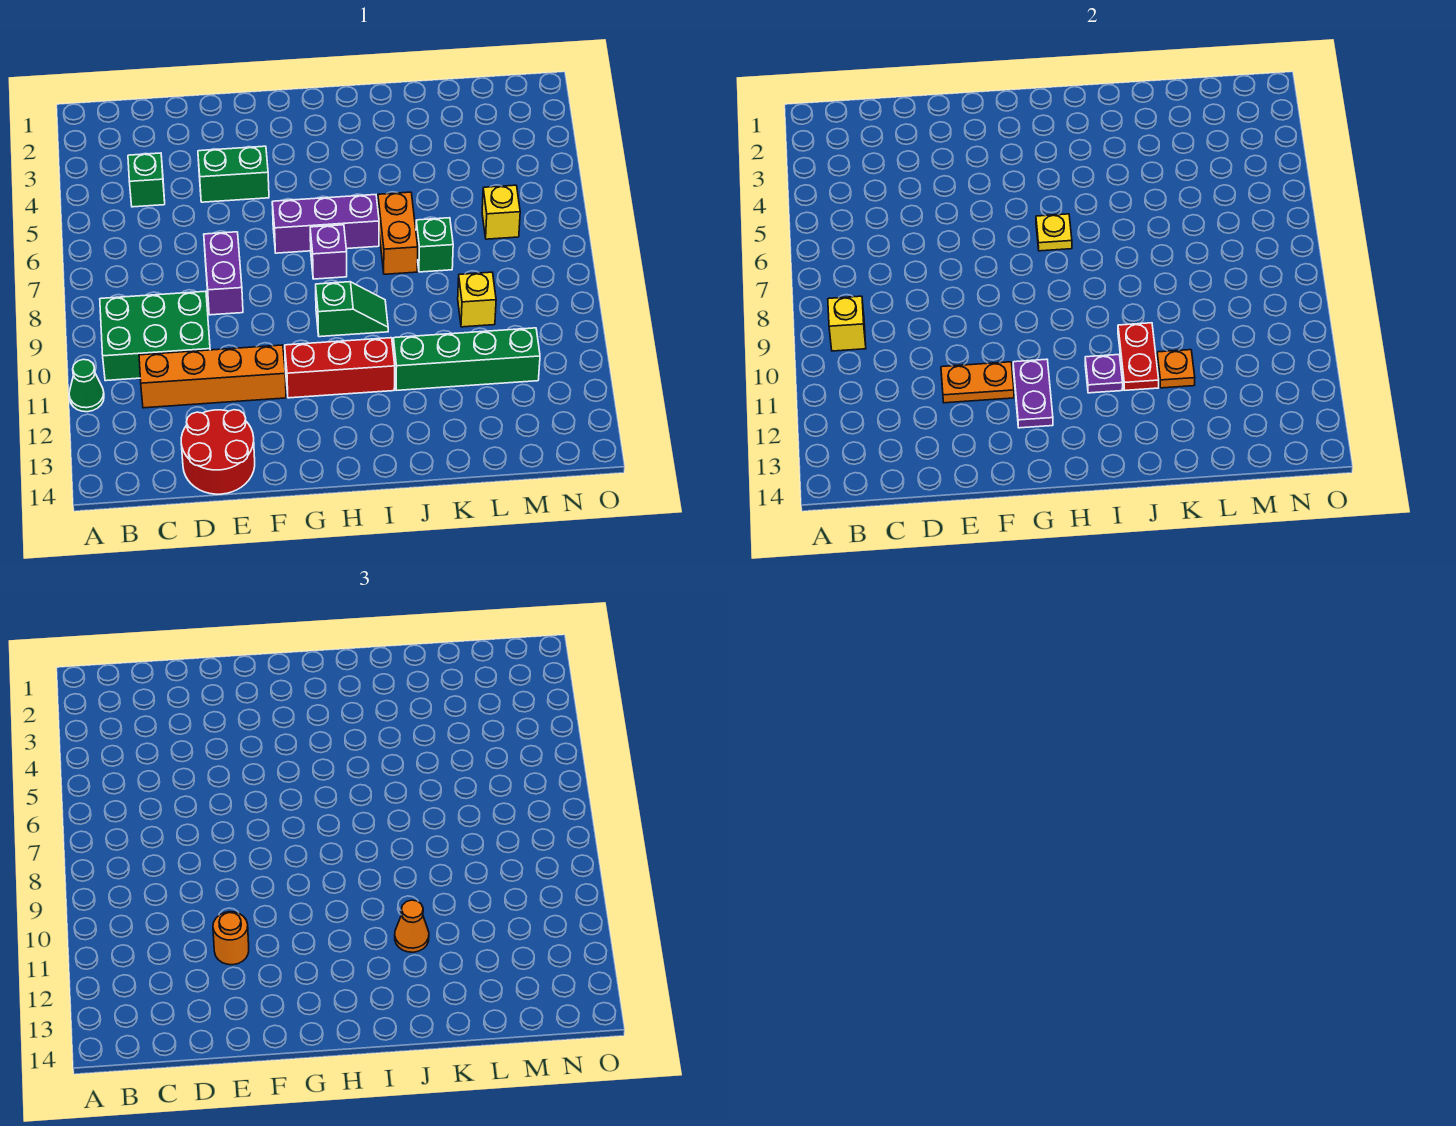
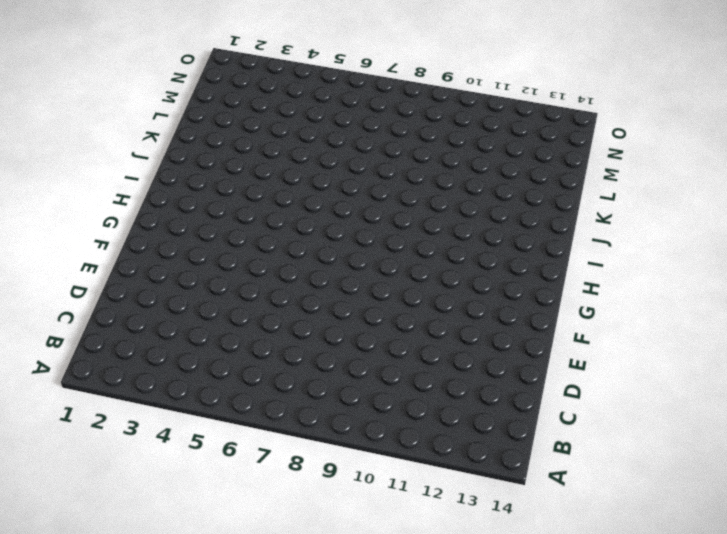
none -> green cone A11 level 1
none -> green brick B9:D10 level 1
none -> green brick C4 level 1

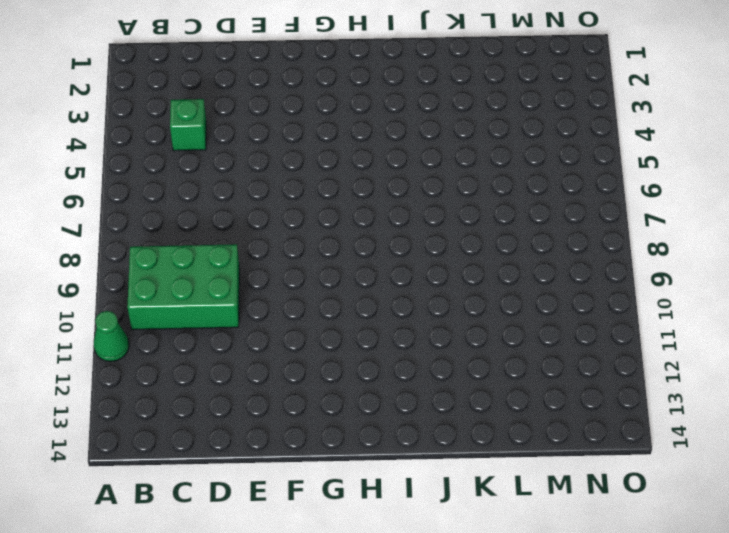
none -> orange brick C11:F11 level 1
none -> red round brick D13:E14 level 1
none -> green brick E4:F4 level 1

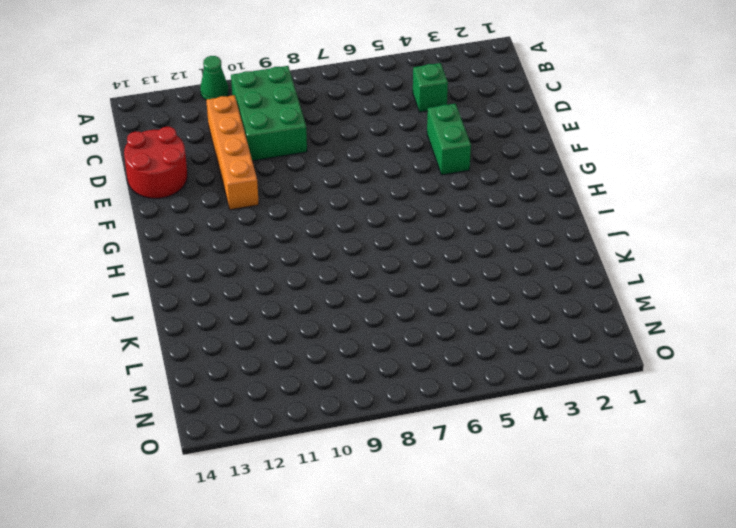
none -> purple brick E7:E8 level 1
none -> purple brick G6:I6 level 1
none -> red brick G11:I11 level 1

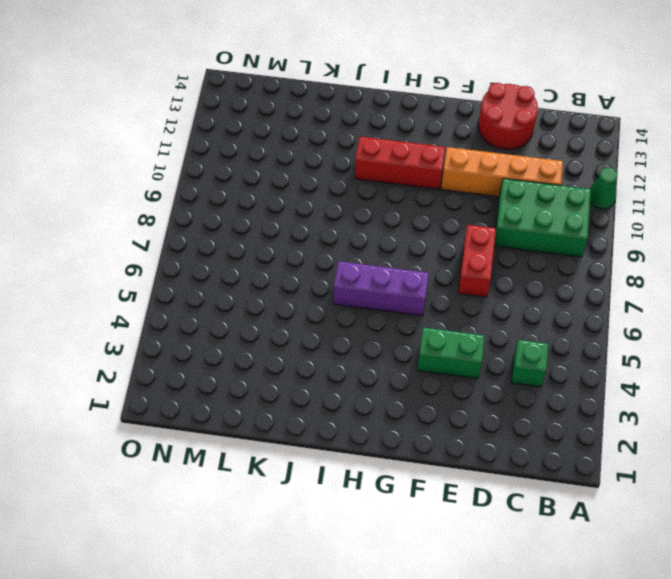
red brick E7:E8 level 1 -> purple brick E7:E8 level 1
none -> purple brick H7 level 1
none -> green slope H9:I9 level 1 top H
none -> orange brick J6:J7 level 1

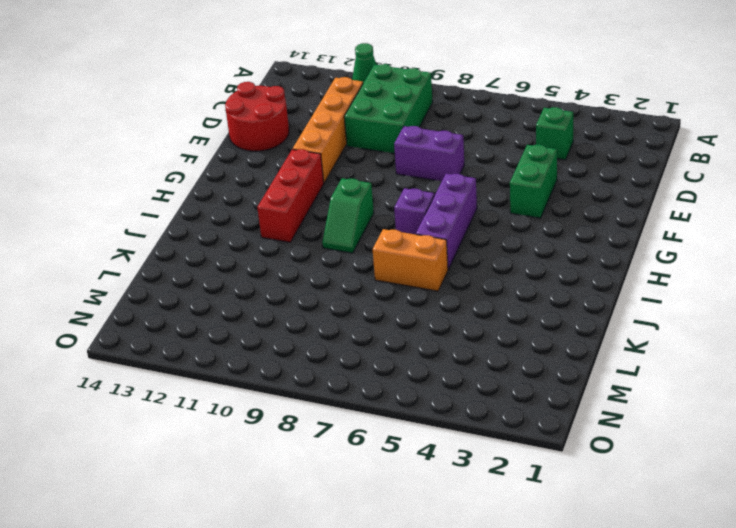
none -> green brick J11:M11 level 1
none -> green brick K7 level 1
none -> yellow brick L9 level 1

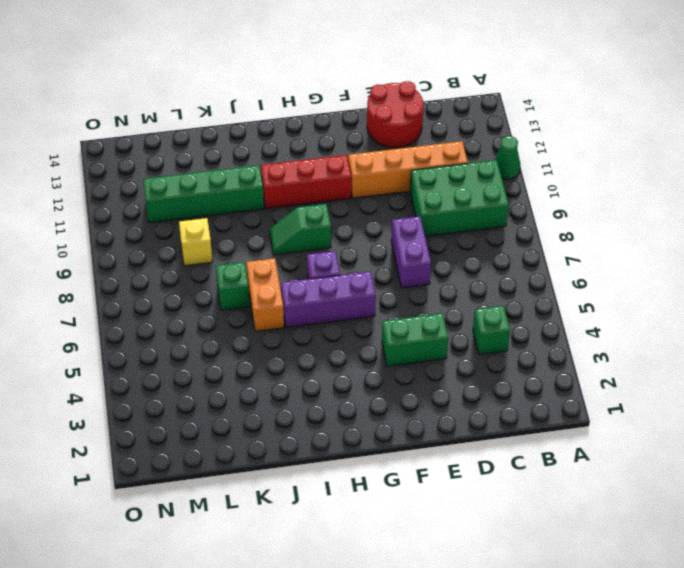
none -> yellow brick M6 level 1
none -> yellow brick B9 level 2
none -> orange plate E11:F11 level 2

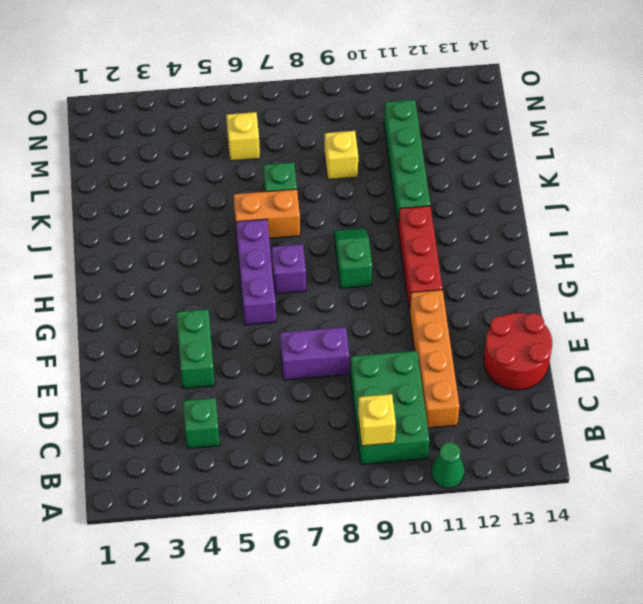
none -> orange plate E11:F11 level 2
none -> purple plate G11:G12 level 2
none -> yellow plate H6 level 2

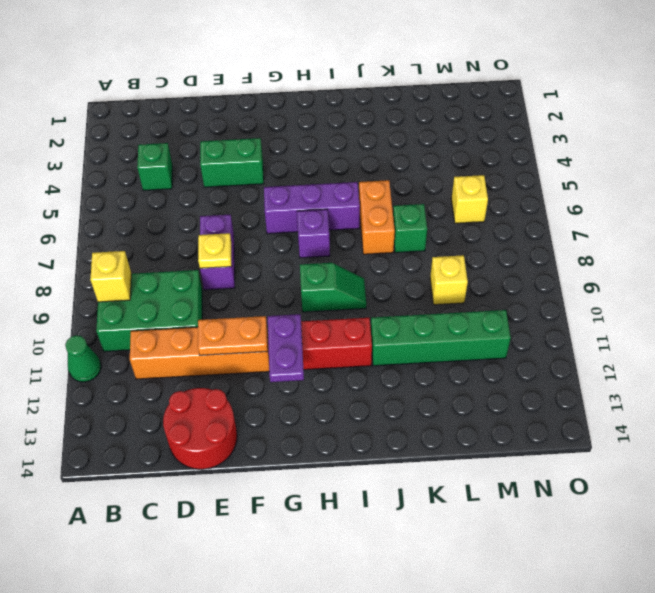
yellow plate E8 level 2 -> yellow plate H6 level 2
none -> purple plate I11 level 2
none -> red plate J10:J11 level 2
none -> orange plate K11 level 2

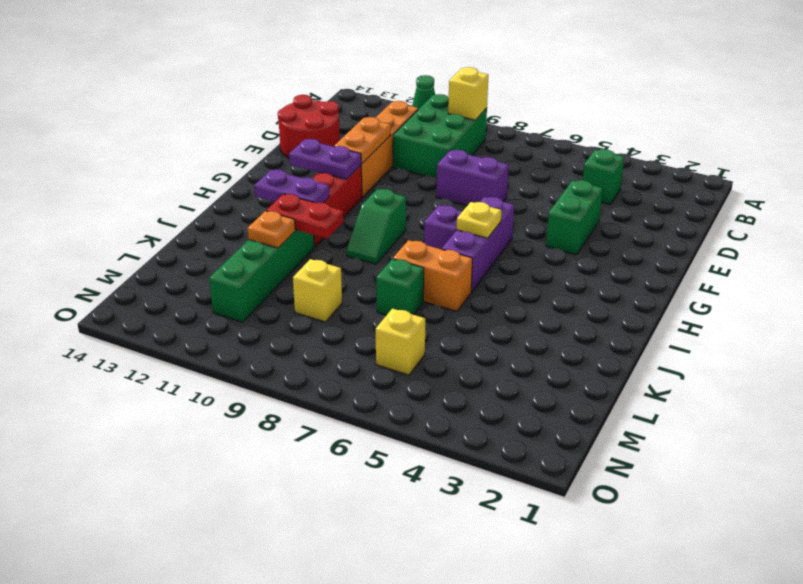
purple plate I11:I12 level 2 -> purple plate I11 level 2
none -> orange round brick E11 level 3
none -> orange cone J11 level 3

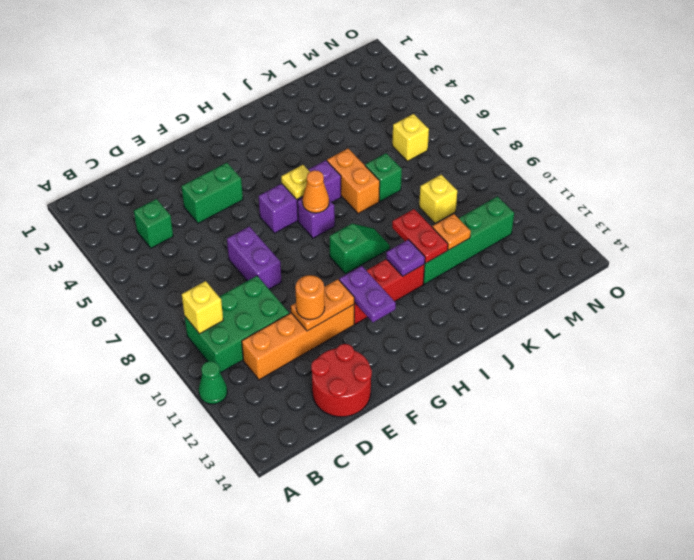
orange cone H7 level 2 -> orange cone J11 level 3

